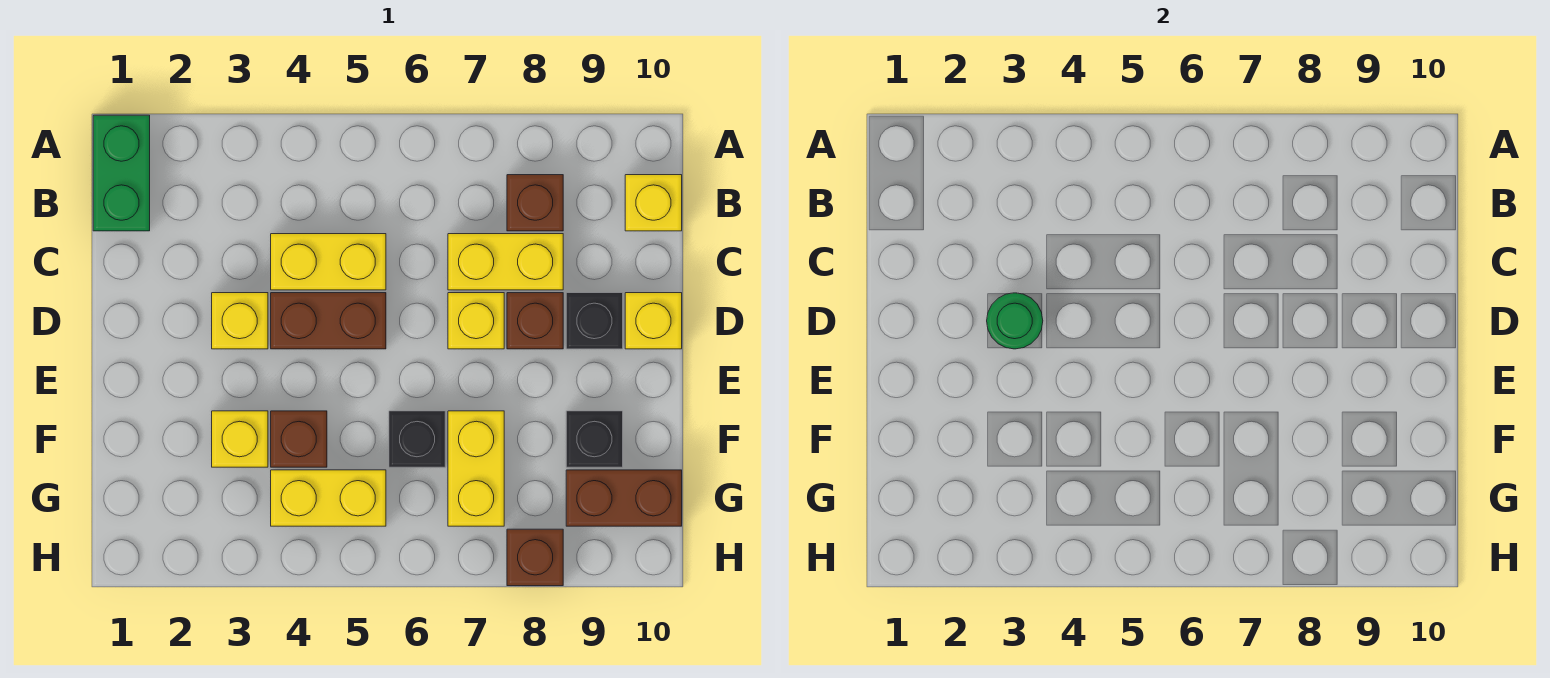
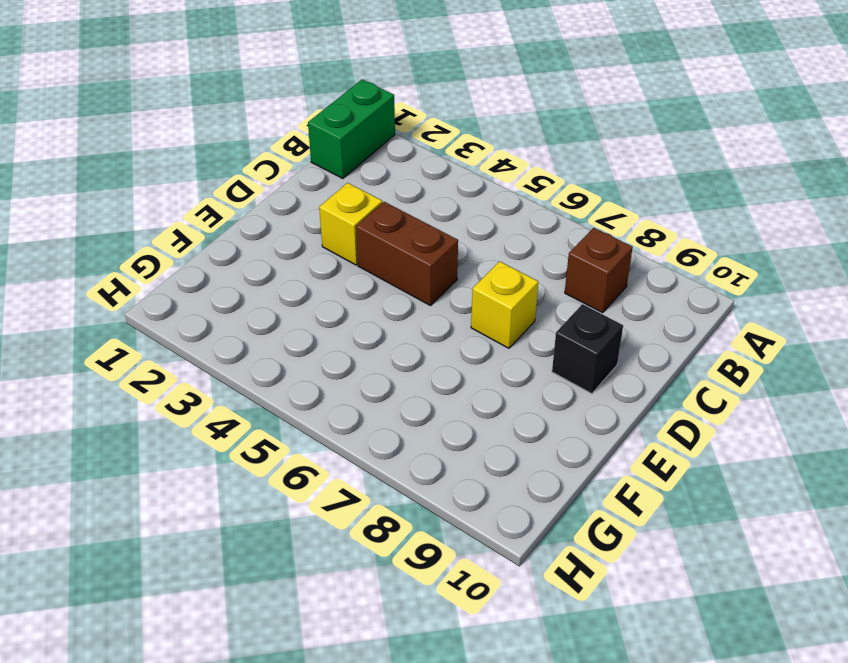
none -> yellow brick B10 level 1
none -> yellow brick C4:C5 level 1
none -> yellow brick C7:C8 level 1

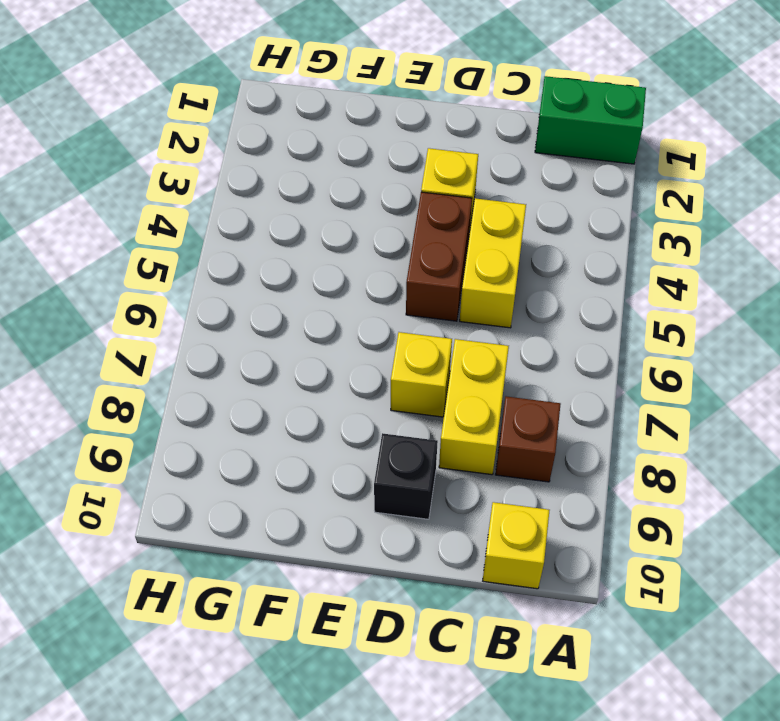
none -> brown brick D8 level 1
none -> yellow brick D10 level 1
none -> yellow brick F3 level 1

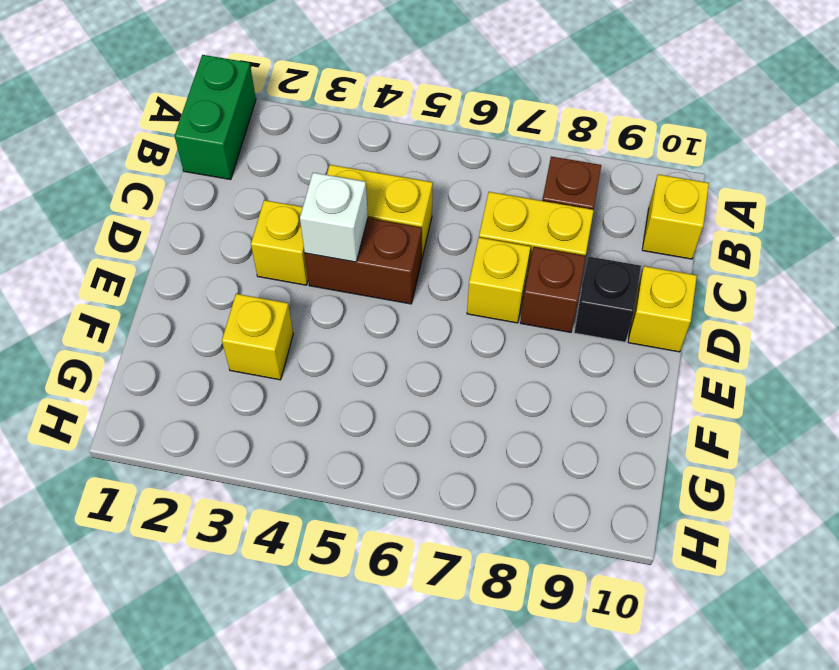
white brick D4 level 2 -> none
none -> brown brick F4 level 1
none -> black brick F6 level 1
none -> yellow brick F7:G7 level 1

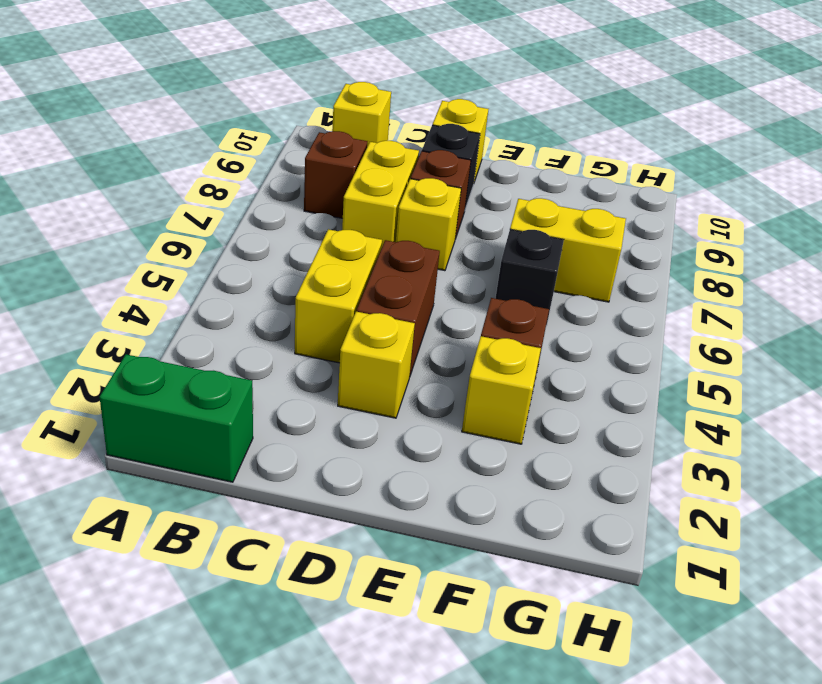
none -> black brick F9 level 1
none -> yellow brick G4:G5 level 1
none -> brown brick G9:G10 level 1

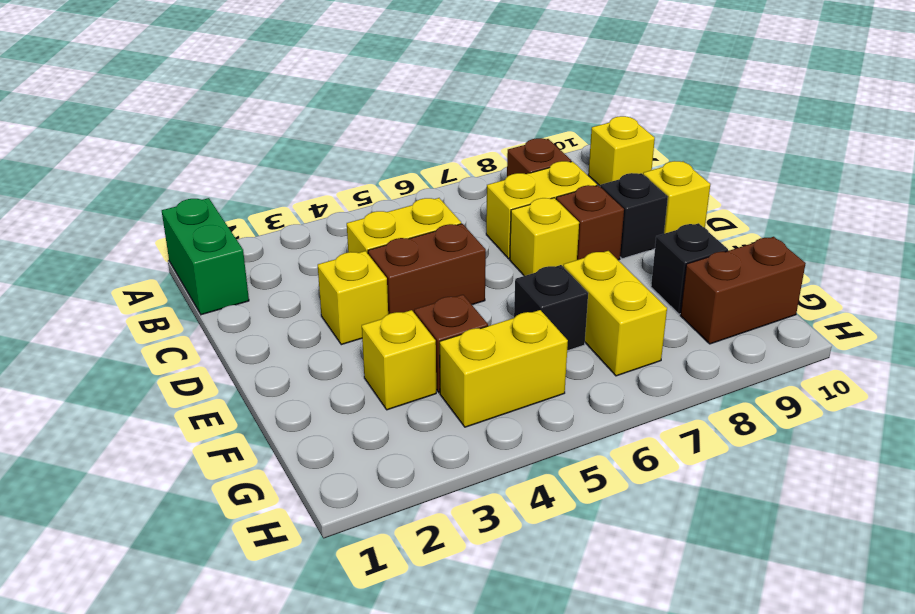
none -> brown brick H8 level 1
none -> green round brick D3 level 2

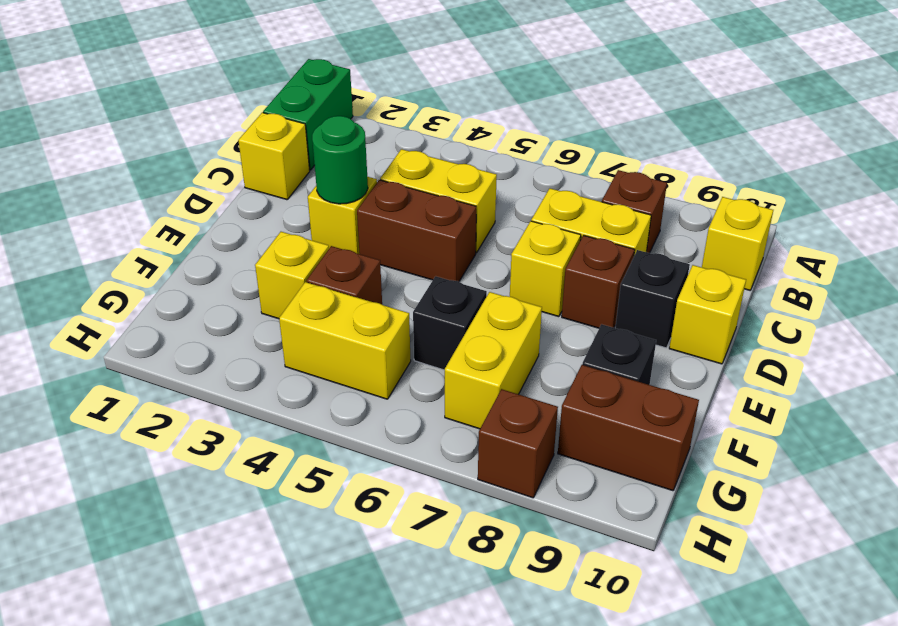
yellow brick C1 level 1 -> none

